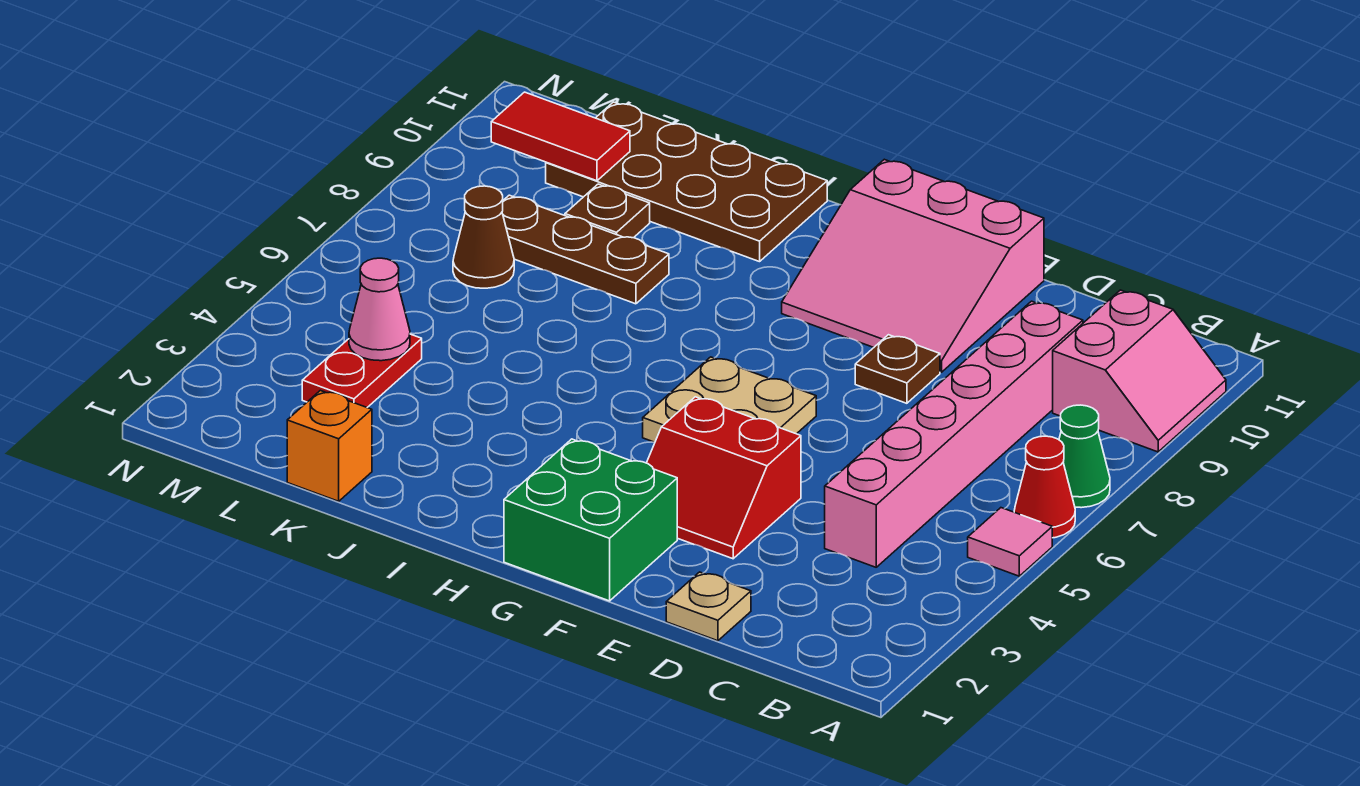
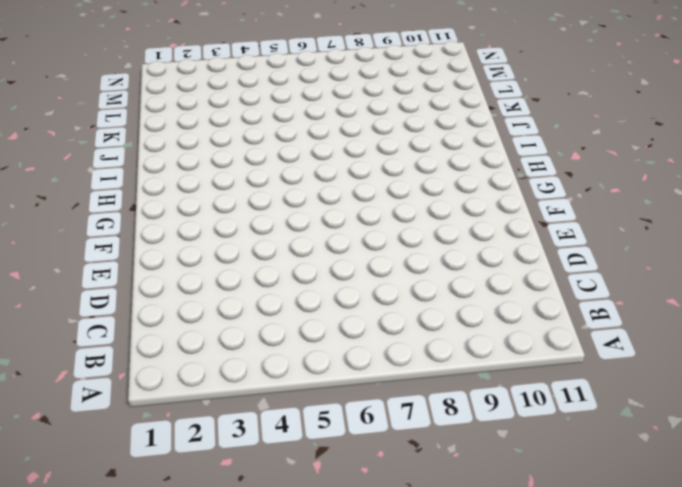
none -> pink tile A5 level 1
none -> red cone A6 level 1
none -> green cone A7 level 1

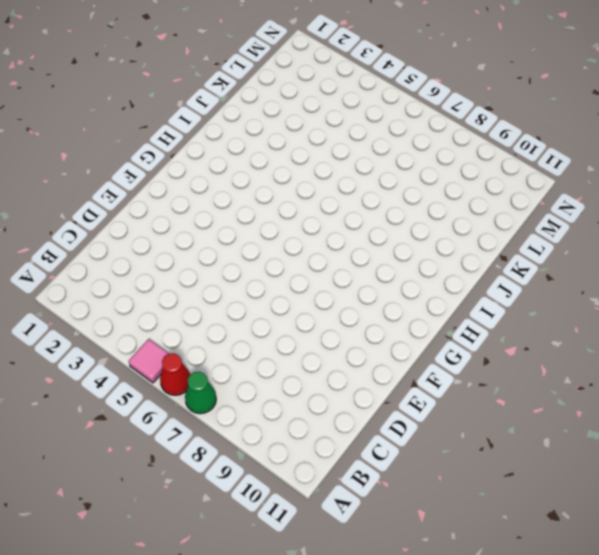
none -> pink slope A9:B10 level 1 top B
none -> pink brick C4:C9 level 1
none -> tan plate D1 level 1

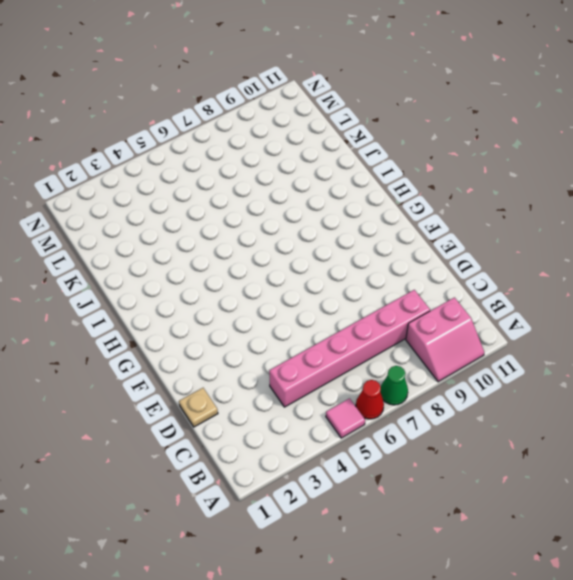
none -> red slope E3:F4 level 1 top 4
none -> brown plate E8 level 1
none -> pink slope E9:G11 level 1 top 11

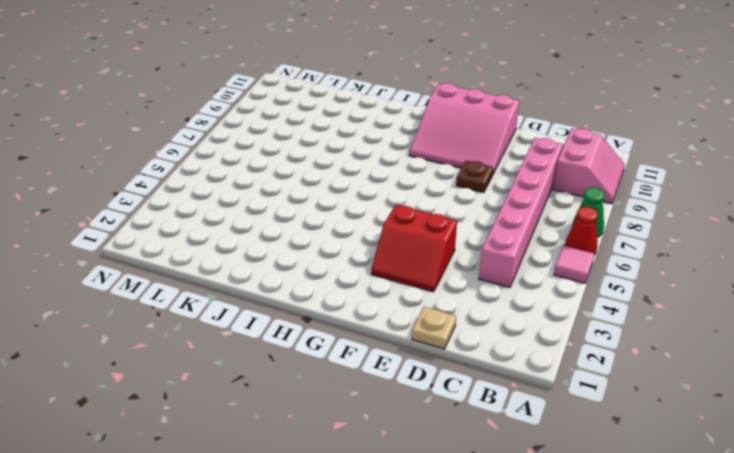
none -> green brick F1:G2 level 1
none -> tan plate F5:G6 level 1
none -> brown plate I10:L11 level 1

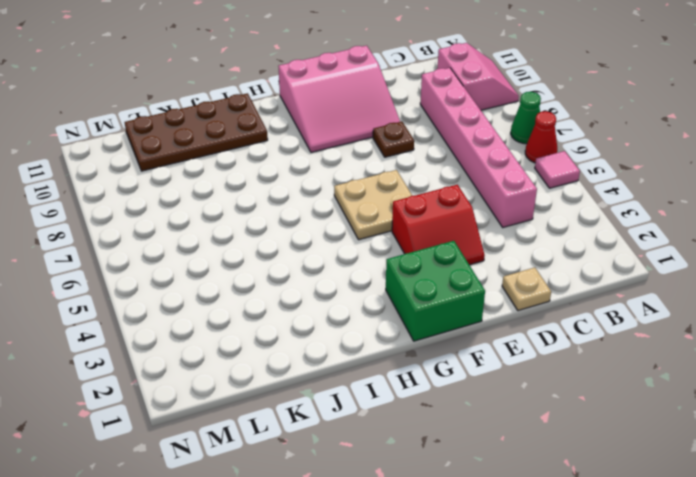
none -> brown plate J8:L8 level 1
none -> orange brick K1 level 1
none -> brown plate K9 level 1

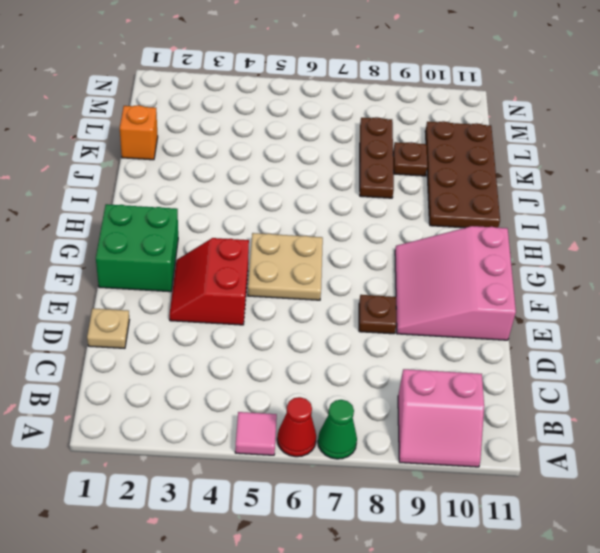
none -> pink brick C4:C9 level 1
none -> red plate L3:L4 level 1
none -> brown cone L7 level 1

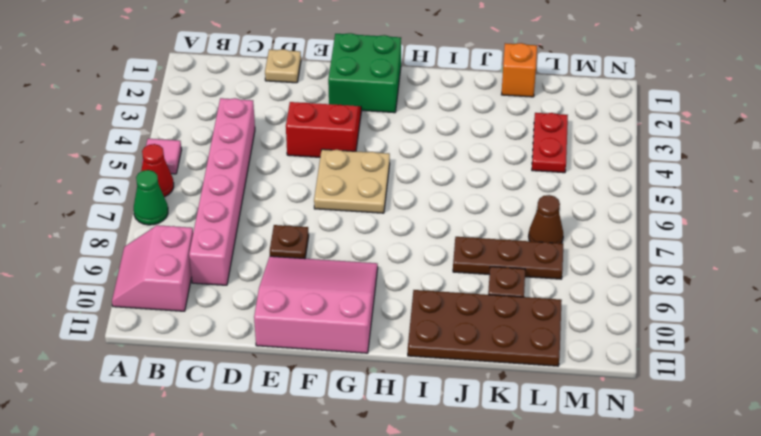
none -> pink cone L4 level 2
none -> red tile L10:M10 level 2

